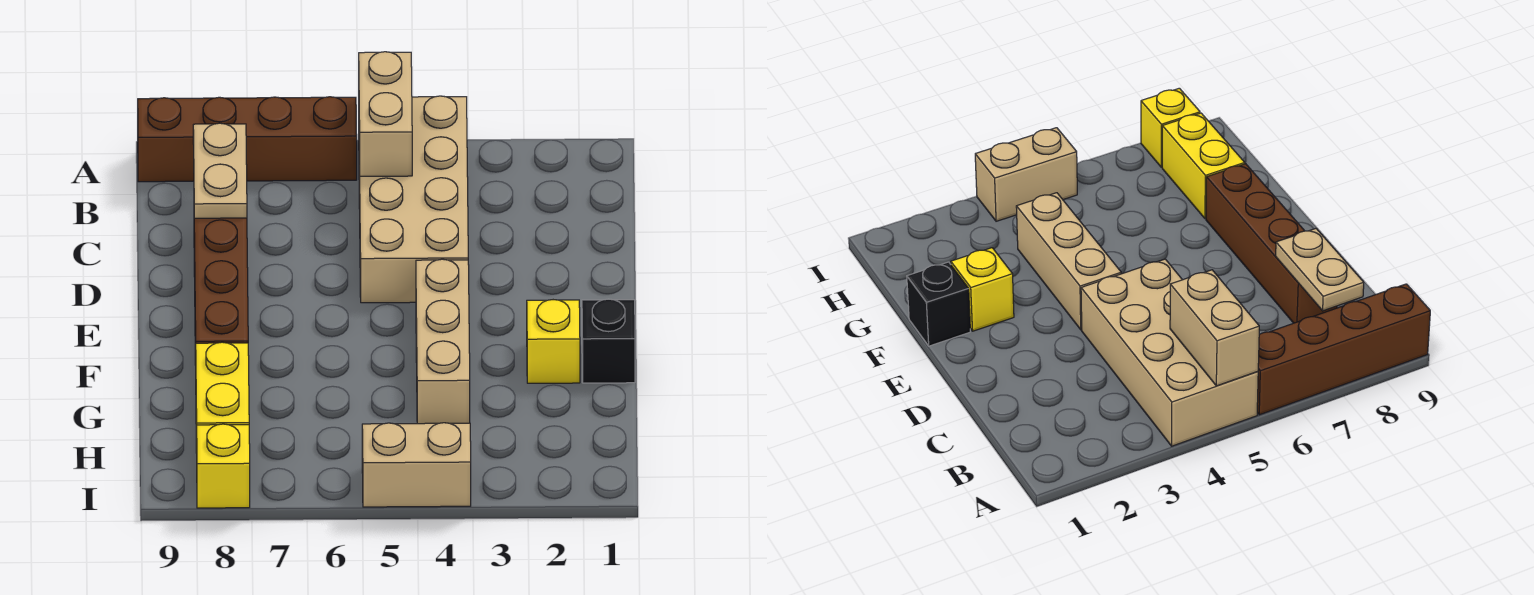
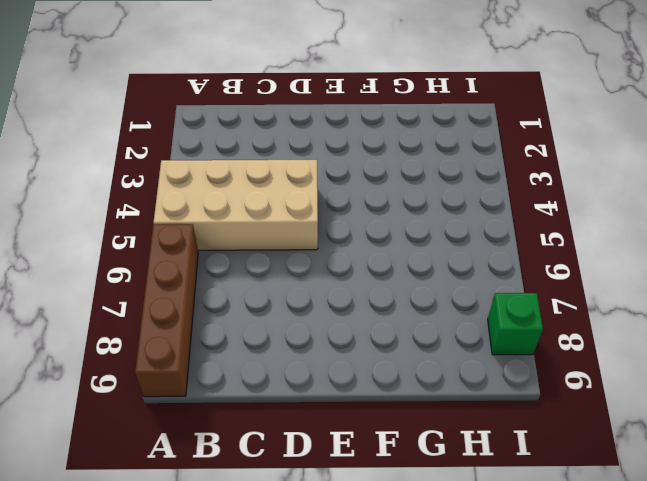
green brick I8 level 1 -> yellow brick I8 level 1
none -> brown brick C8:F8 level 1
none -> tan brick E4:G4 level 1

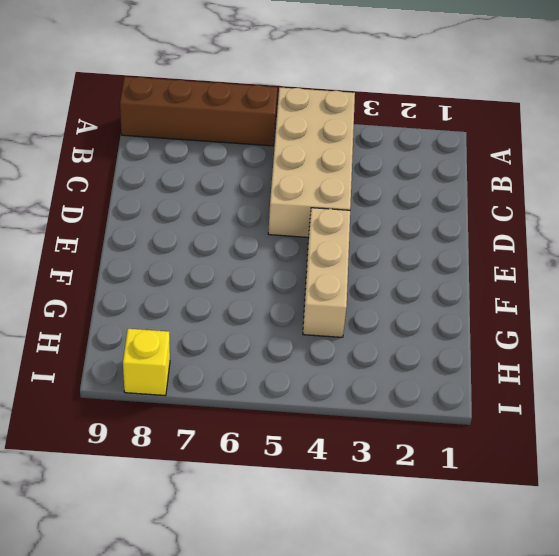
none -> brown brick C8:F8 level 1
none -> black brick F1 level 1

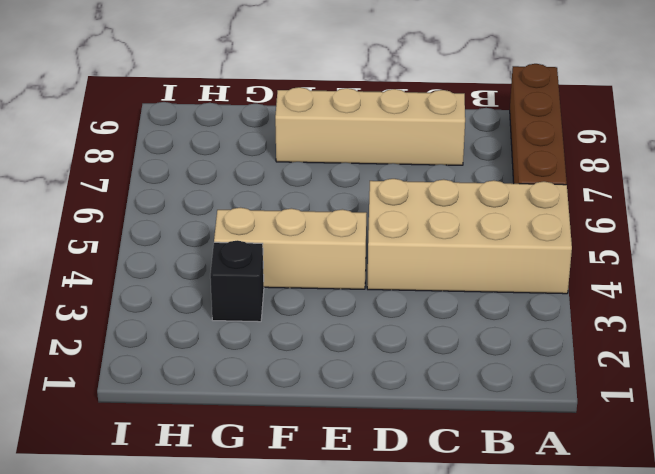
tan brick C8:F8 level 1 -> brown brick C8:F8 level 1
black brick G3 level 1 -> black brick F1 level 1
none -> yellow brick F2 level 1
none -> yellow brick G8:H8 level 1

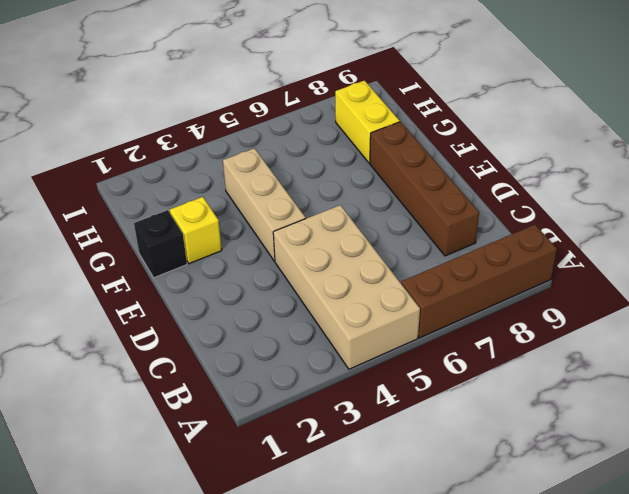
none -> tan brick I4:I5 level 1
none -> yellow brick I8 level 1

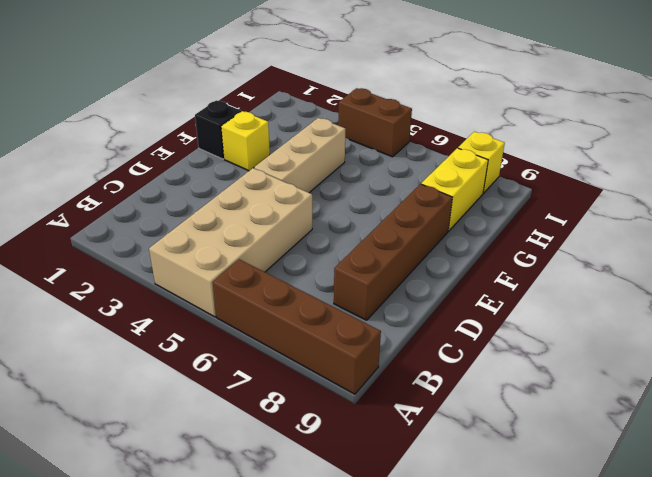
brown brick I4:I5 level 1 -> tan brick I4:I5 level 1
none -> tan brick A5:B5 level 2
none -> tan plate B8:C8 level 2

